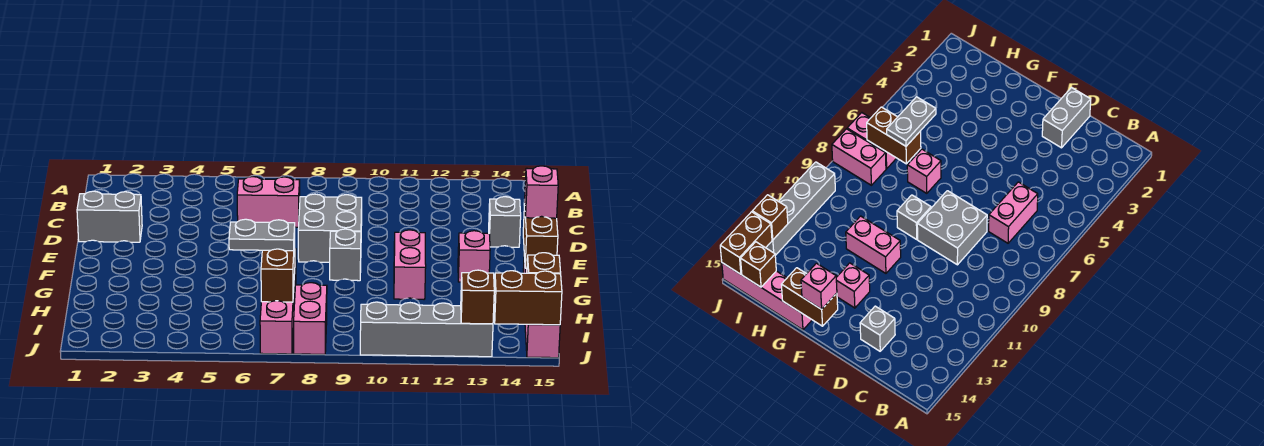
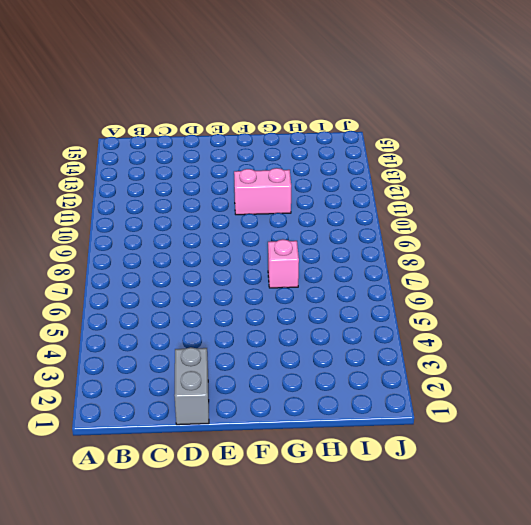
none -> pink brick C6:C7 level 1
none -> grey brick D8:E9 level 1
none -> grey brick D14 level 1

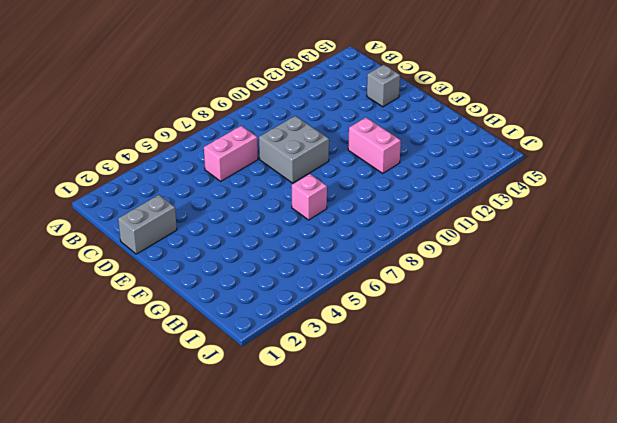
none -> grey brick F9 level 1
none -> pink brick F13 level 1
none -> pink brick G15:J15 level 1

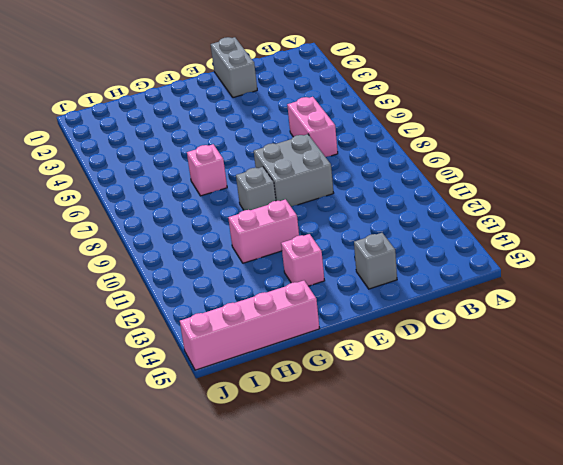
none -> pink brick I7:J7 level 1
none -> pink brick I8:J8 level 1
none -> grey brick J10:J13 level 1

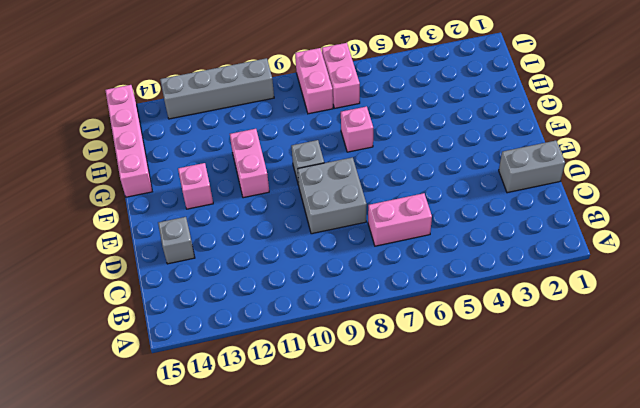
none -> brown brick F15:G15 level 2
none -> brown brick H7:I7 level 2
none -> brown brick I15 level 2

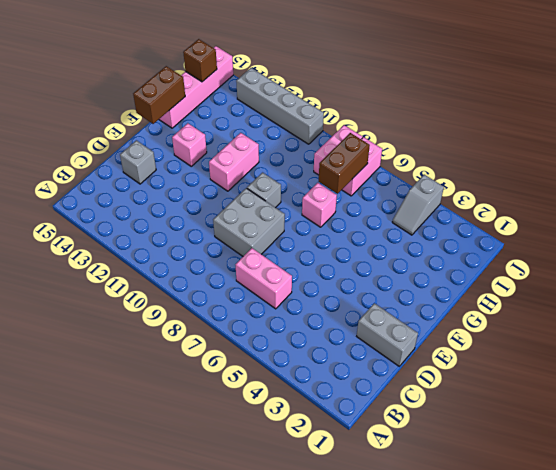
grey slope I4:J4 level 1 top J -> none
none -> brown brick J13 level 2
none -> brown brick J14:J15 level 2
none -> pink brick F15 level 3

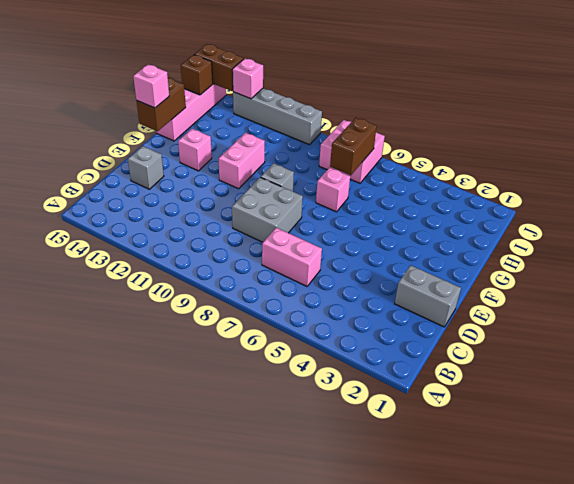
pink brick J13 level 2 -> brown brick J13 level 2
none -> grey plate H6:H7 level 3

